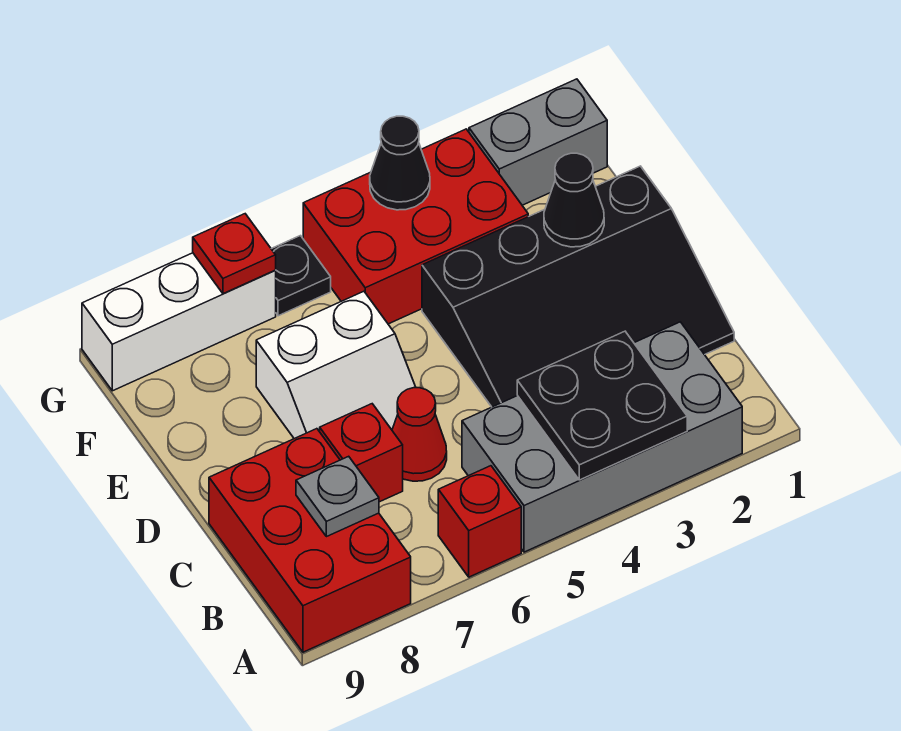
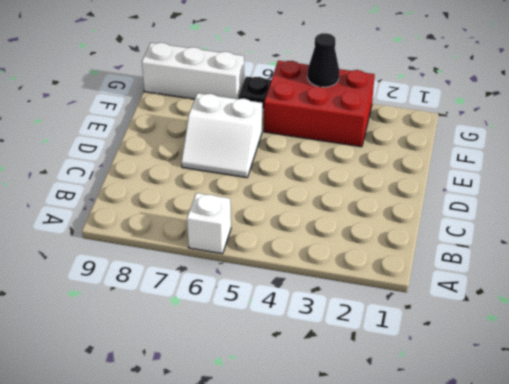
white brick A6 level 1 -> red brick A6 level 1
none -> grey brick A2:B5 level 1
none -> red brick A8:C9 level 1
none -> black slope C1:E4 level 1 top E

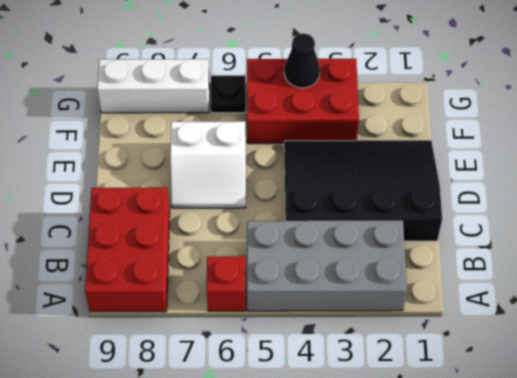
black slope C1:E4 level 1 top C -> black slope C1:E4 level 1 top E
none -> red cone C6 level 1
none -> red brick C7 level 1
none -> grey brick G1:G2 level 1

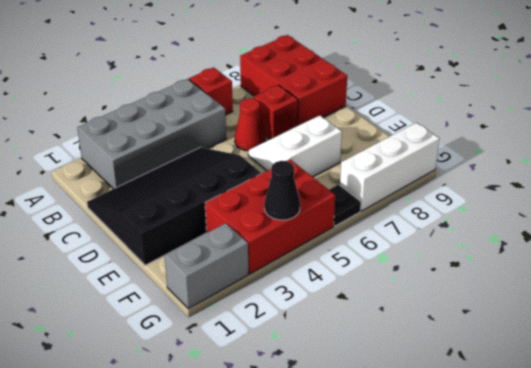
none -> black plate A3:B4 level 2
none -> grey plate B8 level 2
none -> black cone E2 level 2

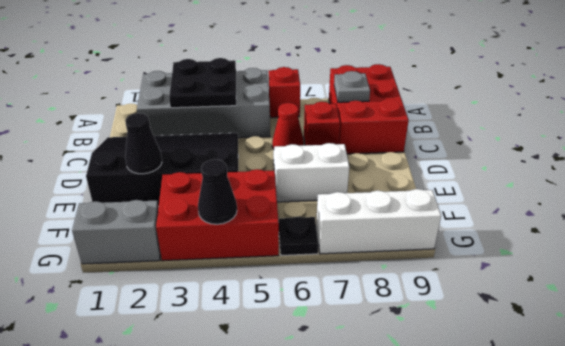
none -> red plate G7 level 2

